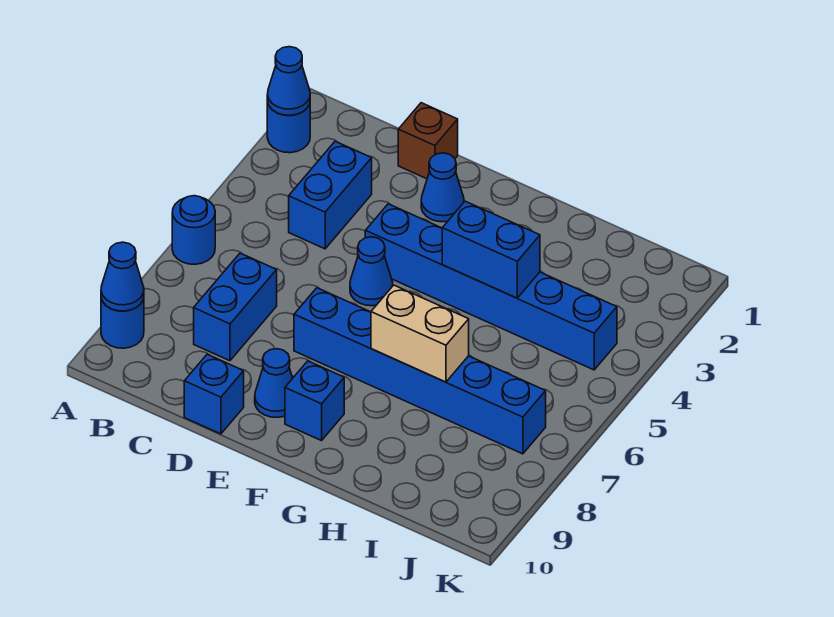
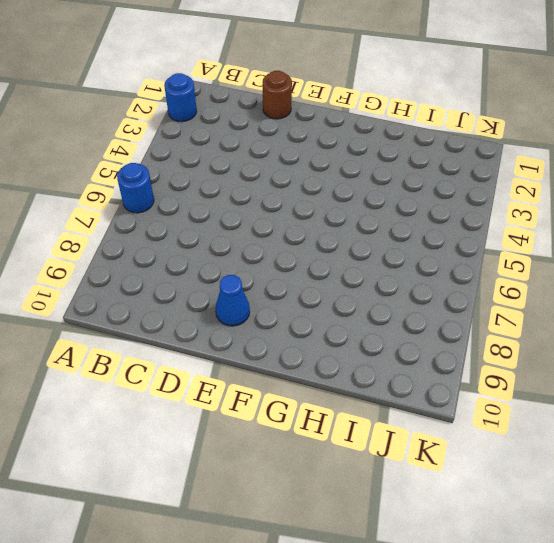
brown round brick D1 level 1 -> brown brick D1 level 1
none -> blue round brick A9 level 1
none -> blue brick C3:C4 level 1
none -> blue brick C7:C8 level 1

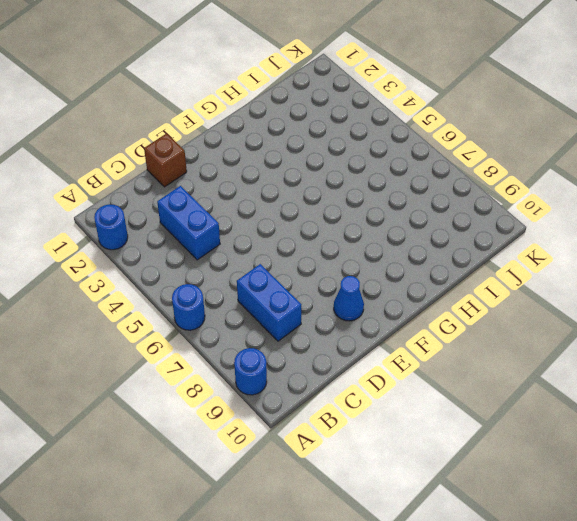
none -> blue brick D10 level 1
none -> blue cone E2 level 1
none -> blue brick E4:J4 level 1

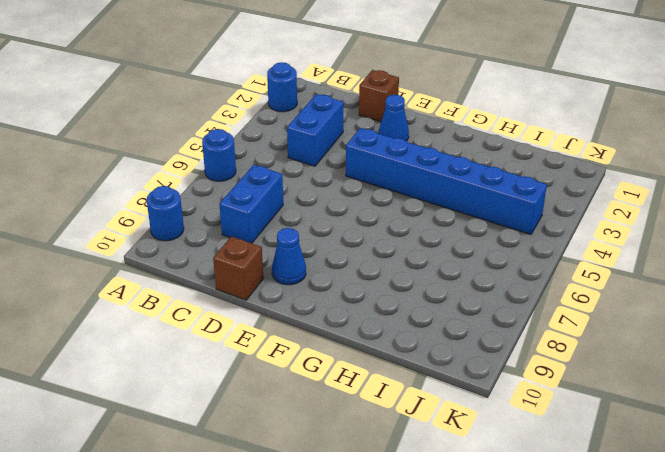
brown brick D10 level 1 -> blue brick D10 level 1
none -> blue cone E5 level 1
none -> blue brick E7:J7 level 1
none -> blue brick F9 level 1

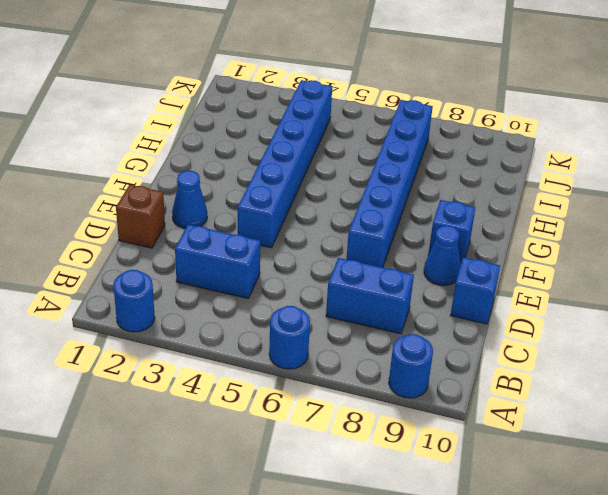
none -> blue cone E5 level 1
none -> blue cone A2 level 2
none -> blue cone A9 level 2

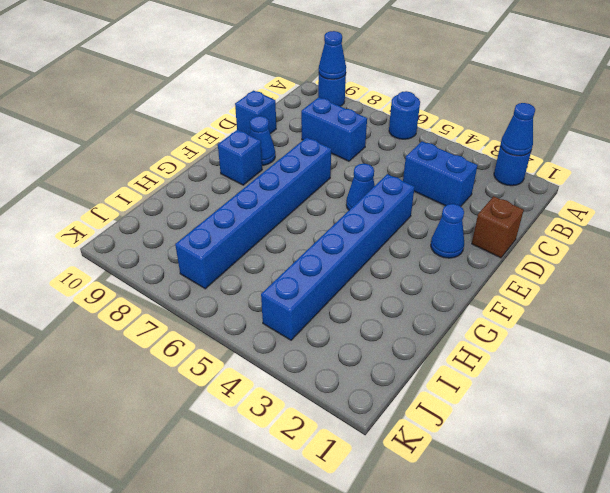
none -> blue brick G4:H4 level 2
none -> tan brick G7:H7 level 2

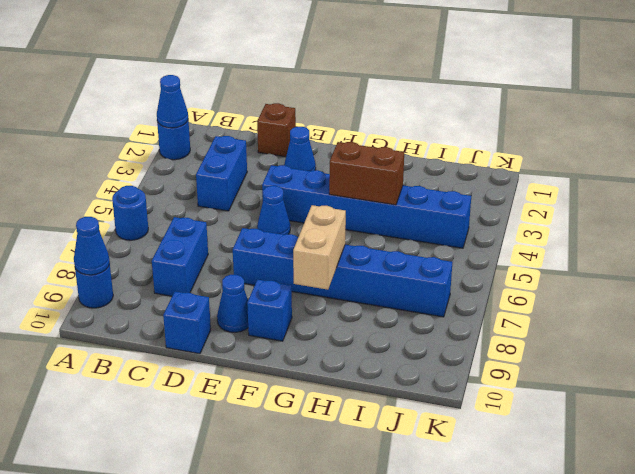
brown brick G4:H4 level 2 -> blue brick G4:H4 level 2
tan brick G7:G8 level 2 -> tan brick G7:H7 level 2

